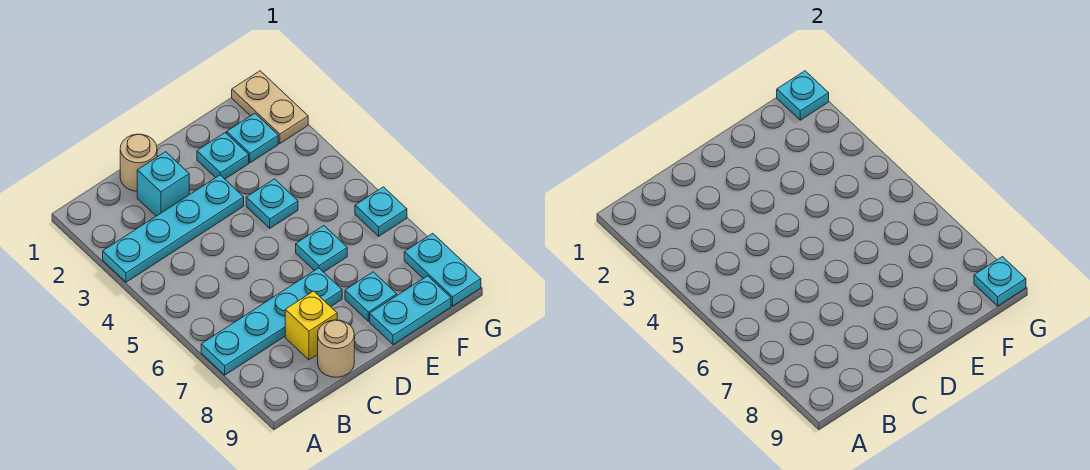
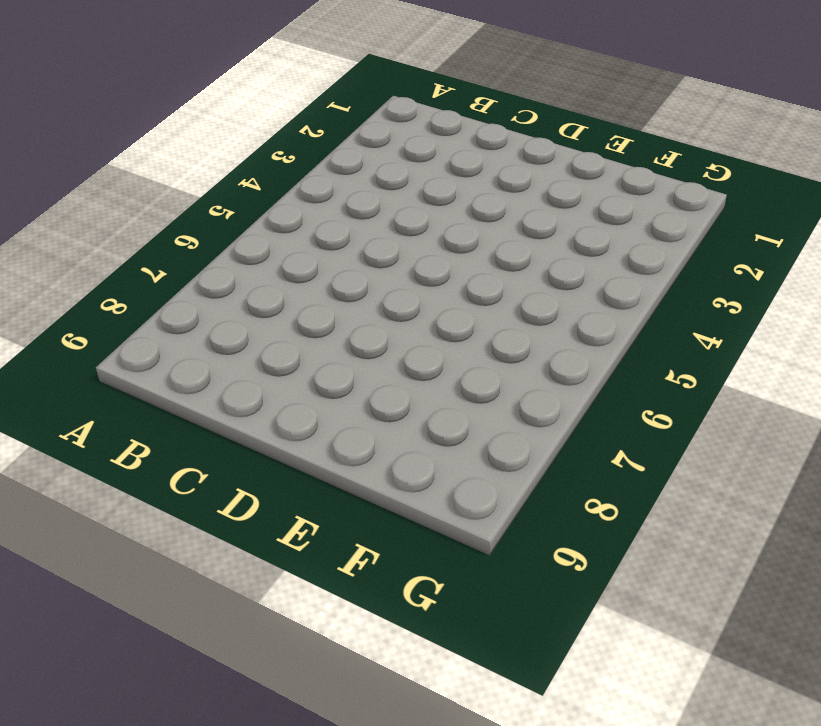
none -> cyan plate A3:D3 level 1
none -> cyan plate A7:D7 level 1
none -> tan round brick C1 level 1

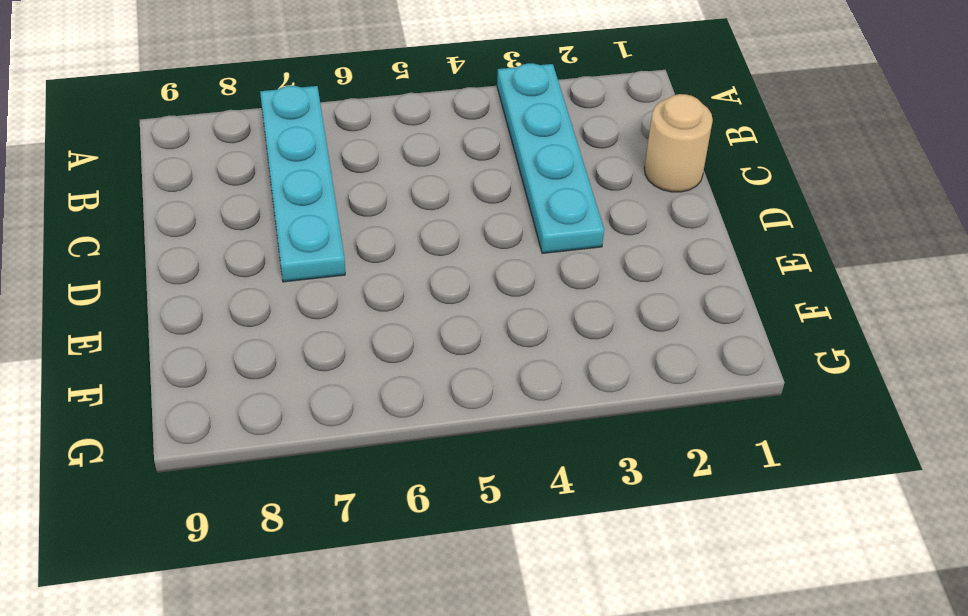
none -> cyan brick C2 level 1
none -> yellow brick C8 level 1
none -> tan round brick C9 level 1

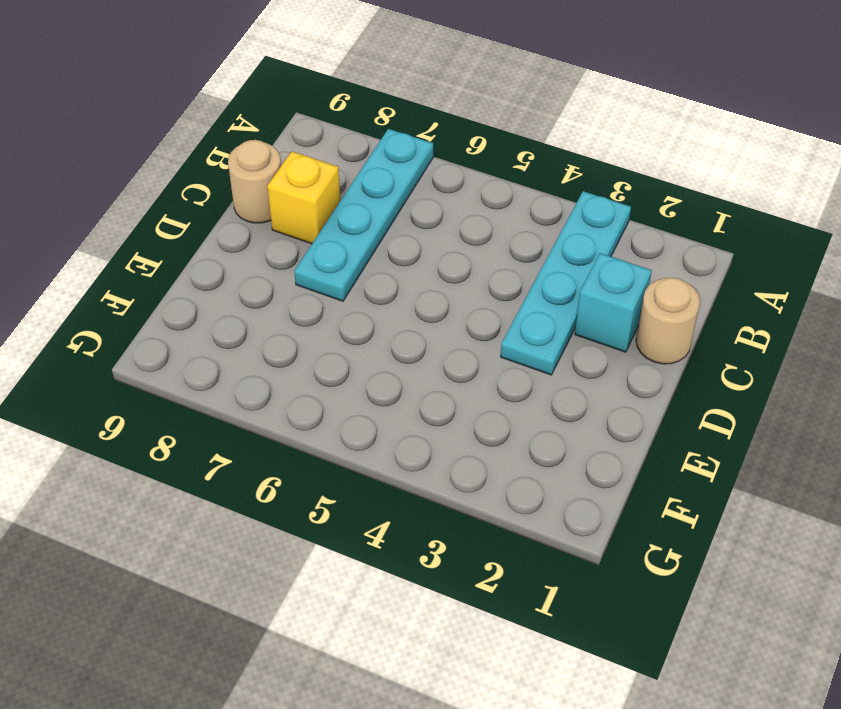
none -> cyan plate E2 level 1
none -> cyan plate E4 level 1
none -> cyan plate E6 level 1

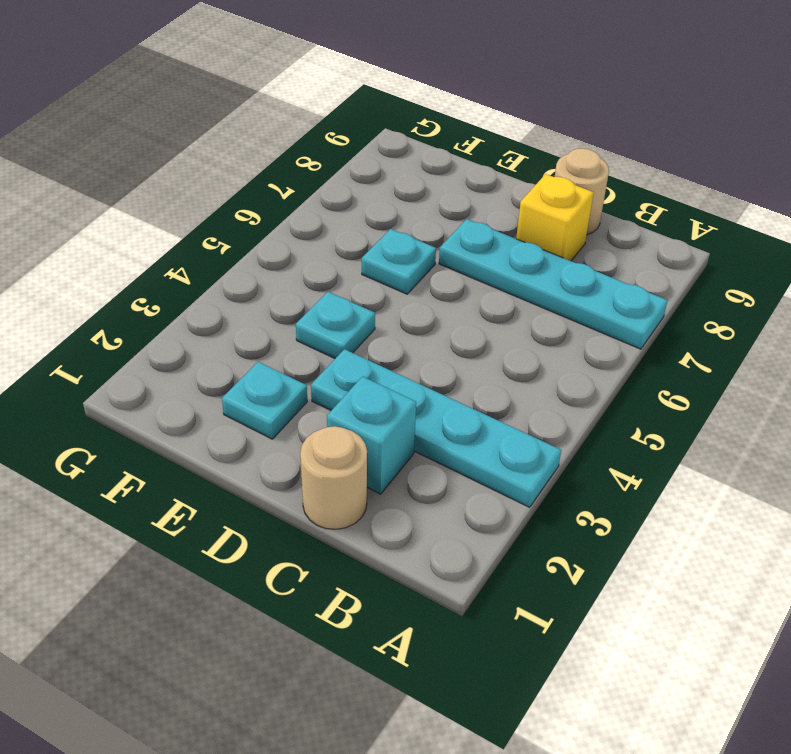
none -> cyan plate E8 level 1
none -> cyan plate E9:F9 level 1
none -> cyan plate F2 level 1

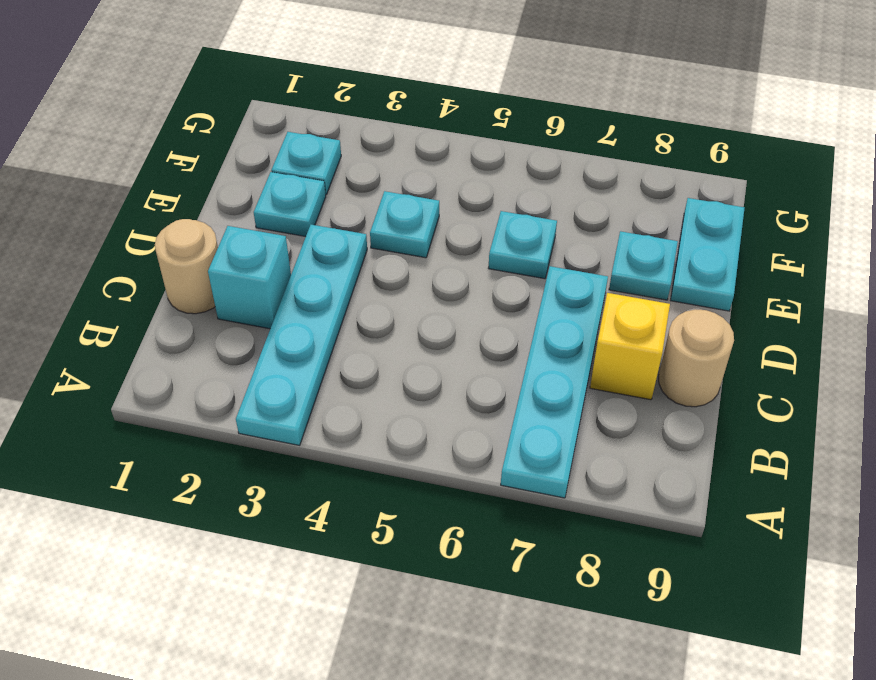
none -> tan plate G1:G2 level 1
none -> cyan plate G6 level 1
none -> cyan plate G8:G9 level 1

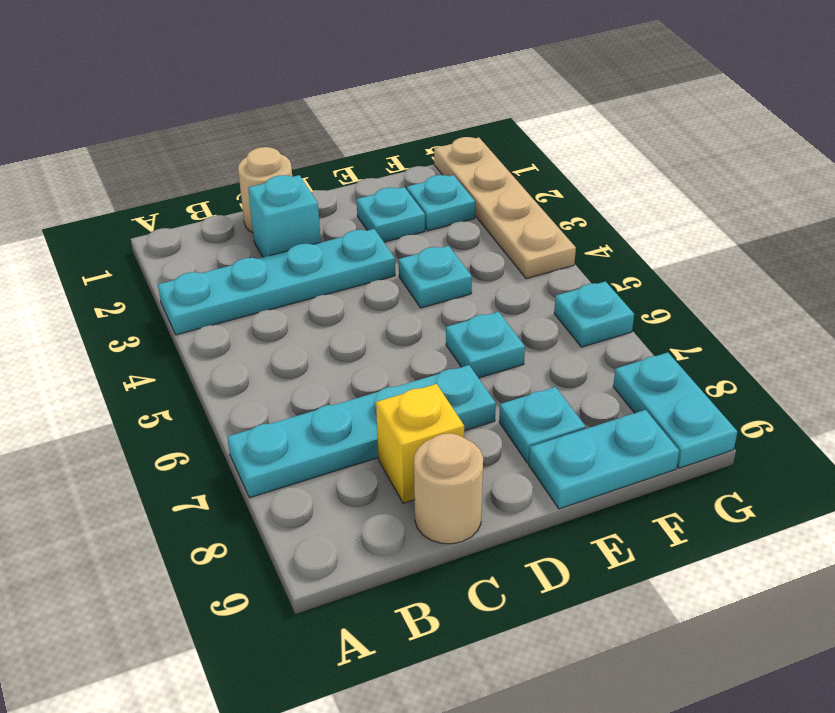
tan plate G1:G4 level 1 -> tan plate G1:G2 level 1
none -> cyan plate G1 level 2
none -> cyan plate G9 level 2

